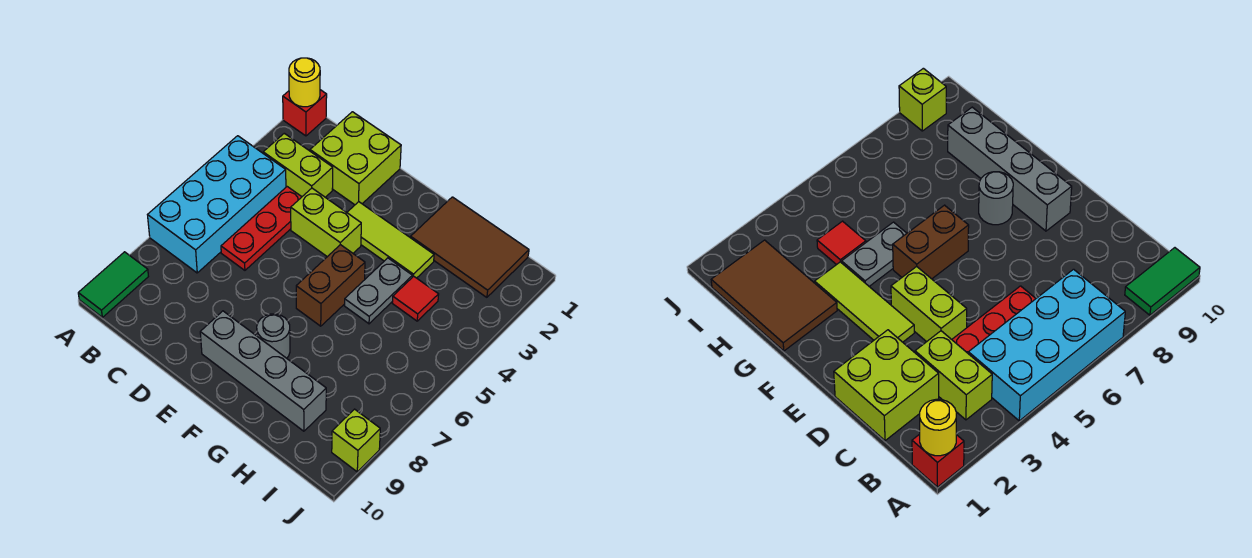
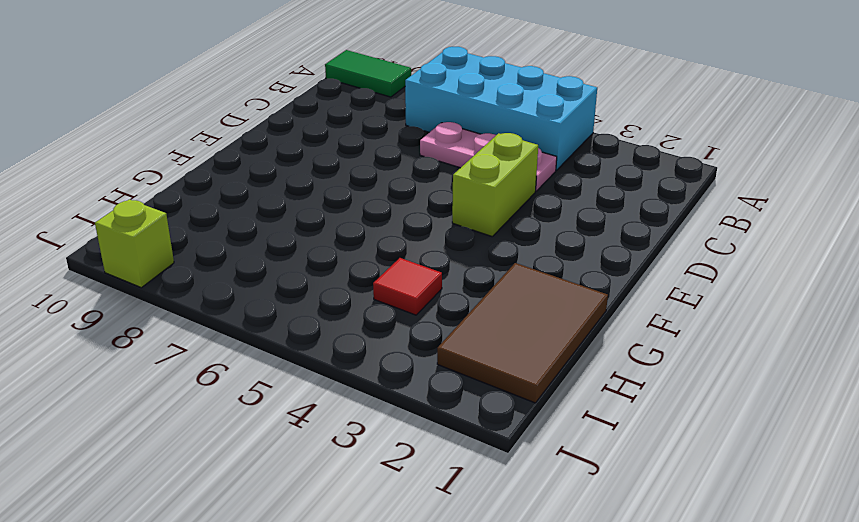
pink plate C4:C6 level 1 -> red plate C4:C6 level 1
none -> red brick A1 level 1
none -> lime brick B3:C3 level 1
none -> lime brick C1:D2 level 1

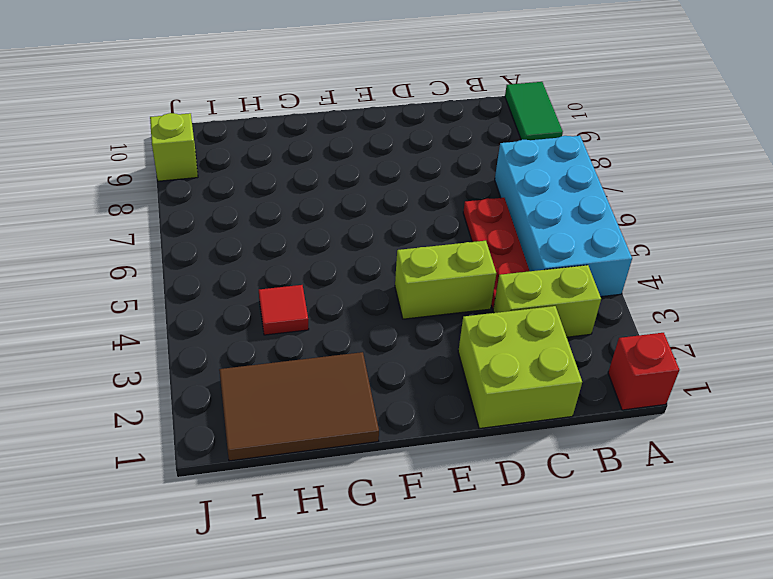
none -> lime tile E3:G3 level 1
none -> grey brick E9:H9 level 1
none -> brown brick F5:F6 level 1

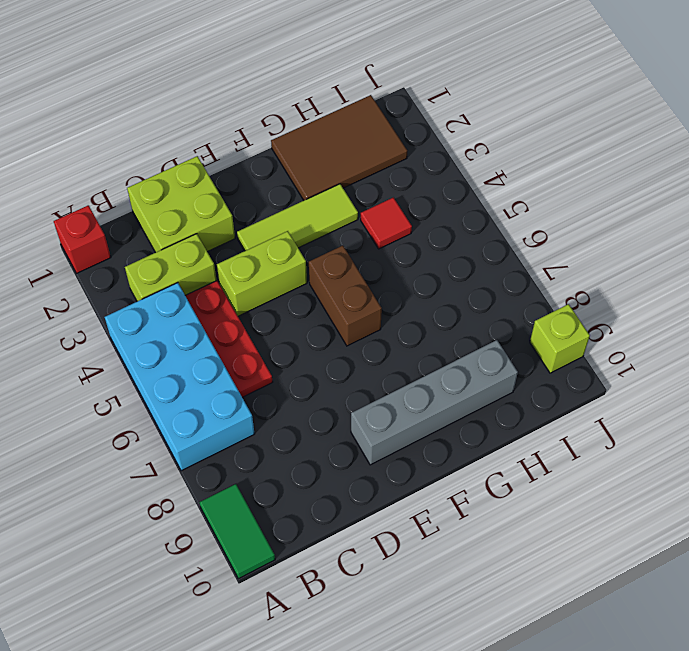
none -> grey round brick F8 level 1
none -> grey plate G4:G5 level 1
none -> yellow round brick A1 level 2

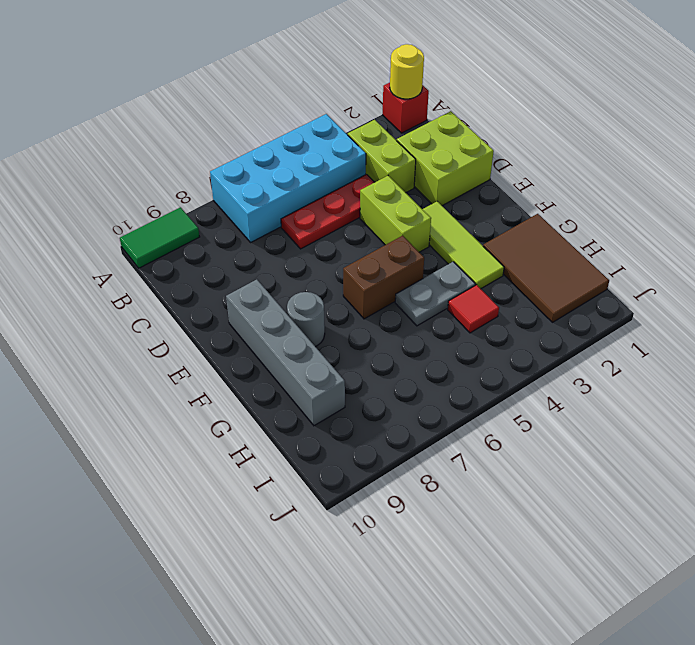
none -> lime brick J9 level 1

